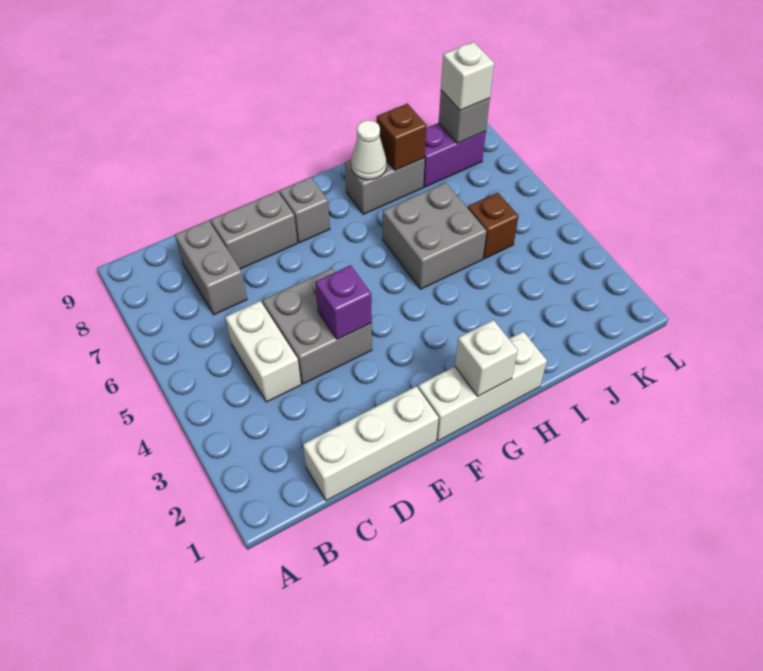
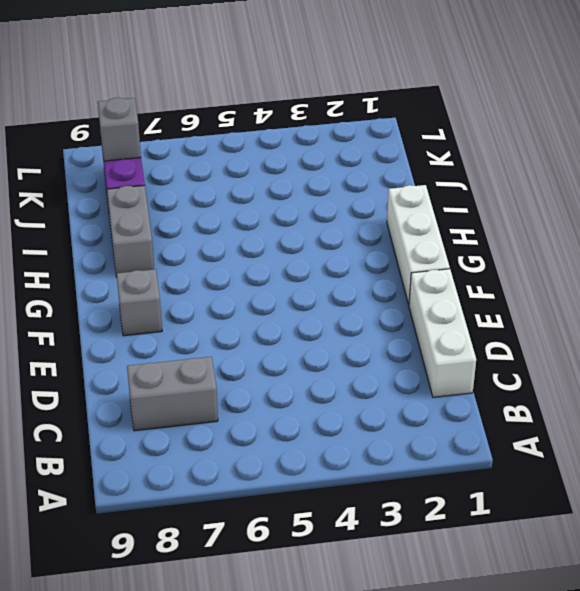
none -> white brick C4:C5 level 1
none -> grey brick D4:E5 level 1
none -> grey brick D8:E8 level 1

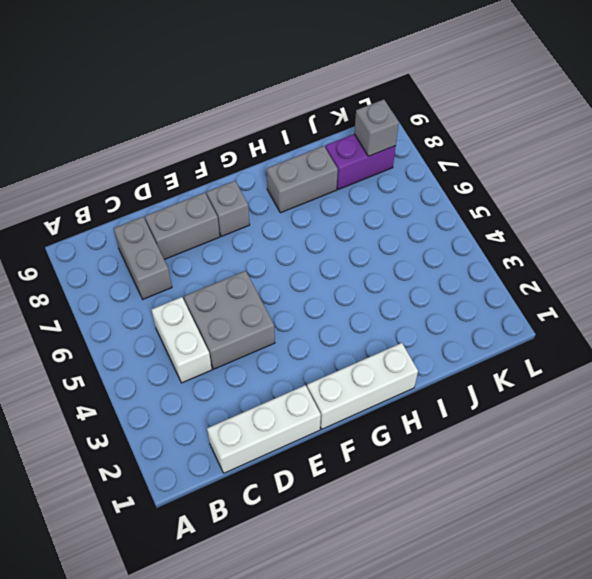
none -> grey brick H5:I6 level 1
none -> brown brick J5 level 1
none -> purple brick E4 level 2

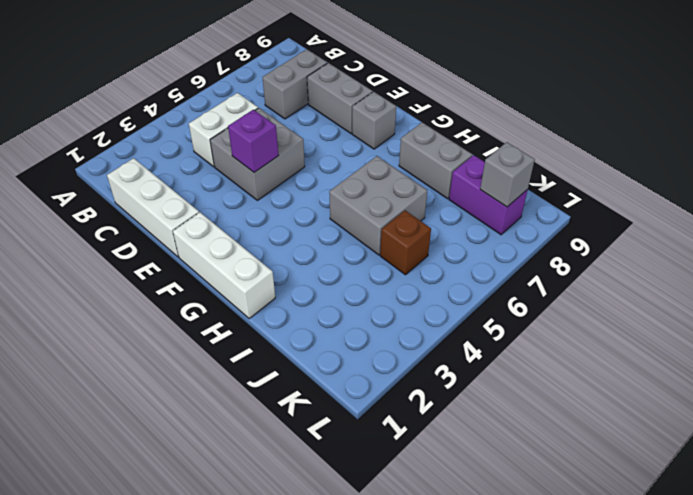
none -> white brick G1 level 2
none -> white cone H8 level 2
none -> brown brick I8 level 2

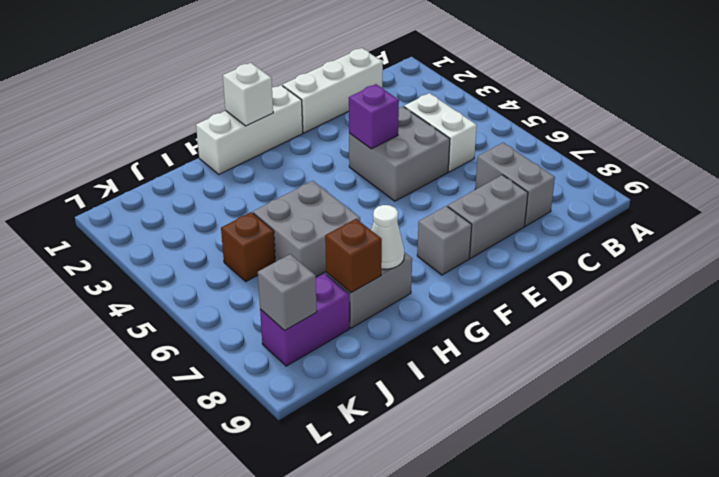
none -> white brick K8 level 3

